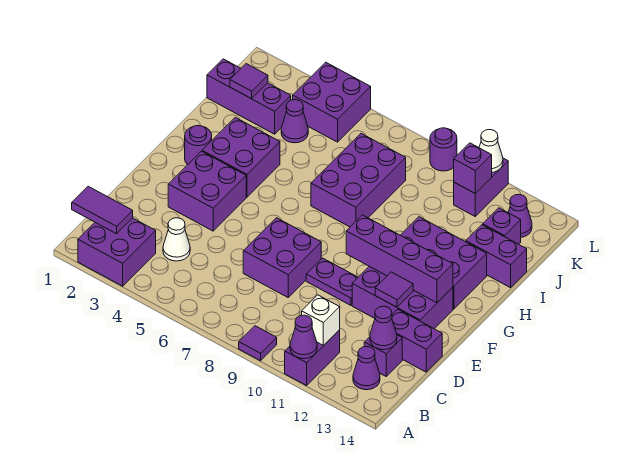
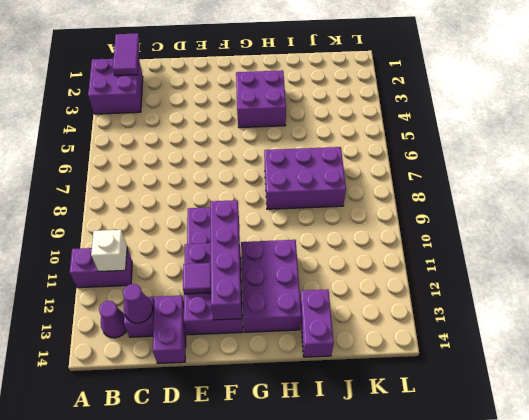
none -> purple tile A9 level 1
none -> white cone C4 level 1
none -> purple brick D7:E8 level 1
none -> purple brick E3:F4 level 1

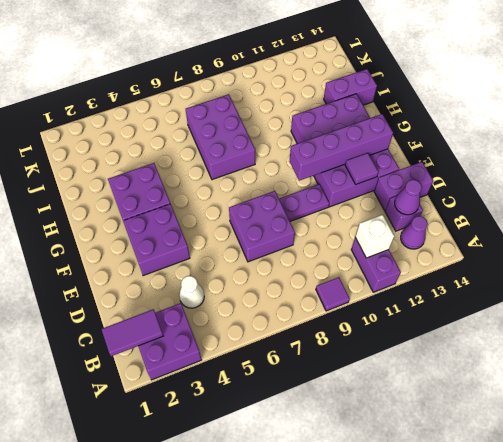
none -> purple round brick G2 level 1
none -> purple brick J1:J3 level 1
none -> purple cone J4 level 1
none -> purple brick J13 level 1

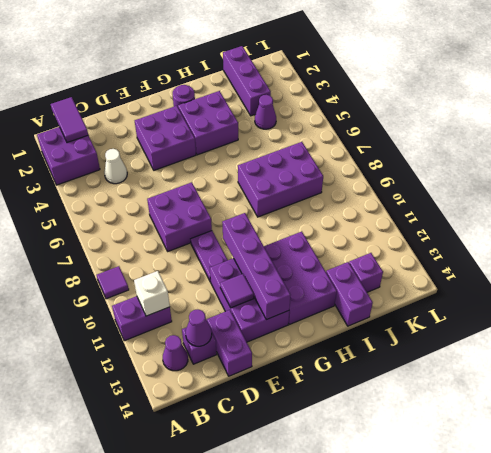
none -> purple brick K4:L5 level 1
none -> purple brick K11:L11 level 1
none -> purple cone K13 level 1
none -> purple round brick L9 level 1

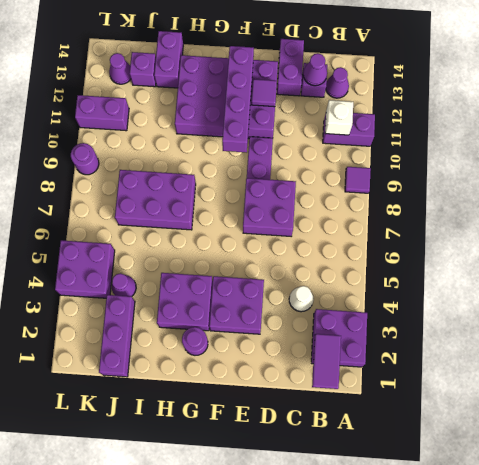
none -> purple cone A11 level 2
none -> purple tile J2 level 2
none -> purple brick K11 level 2
none -> white cone L11 level 2

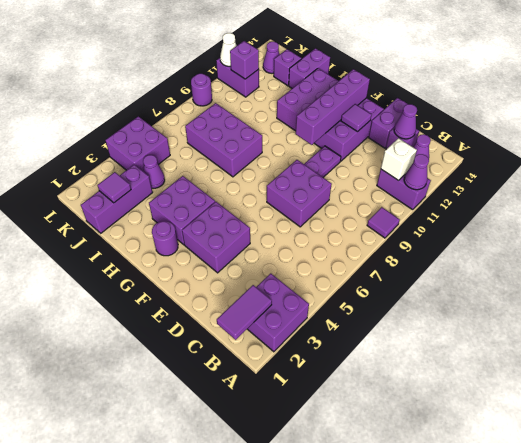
none -> white cone C4 level 1

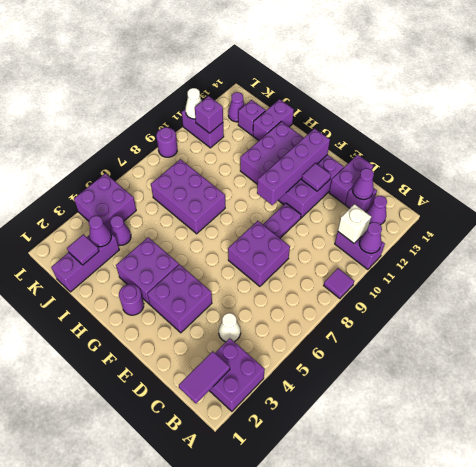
purple cone J3 level 2 -> none

